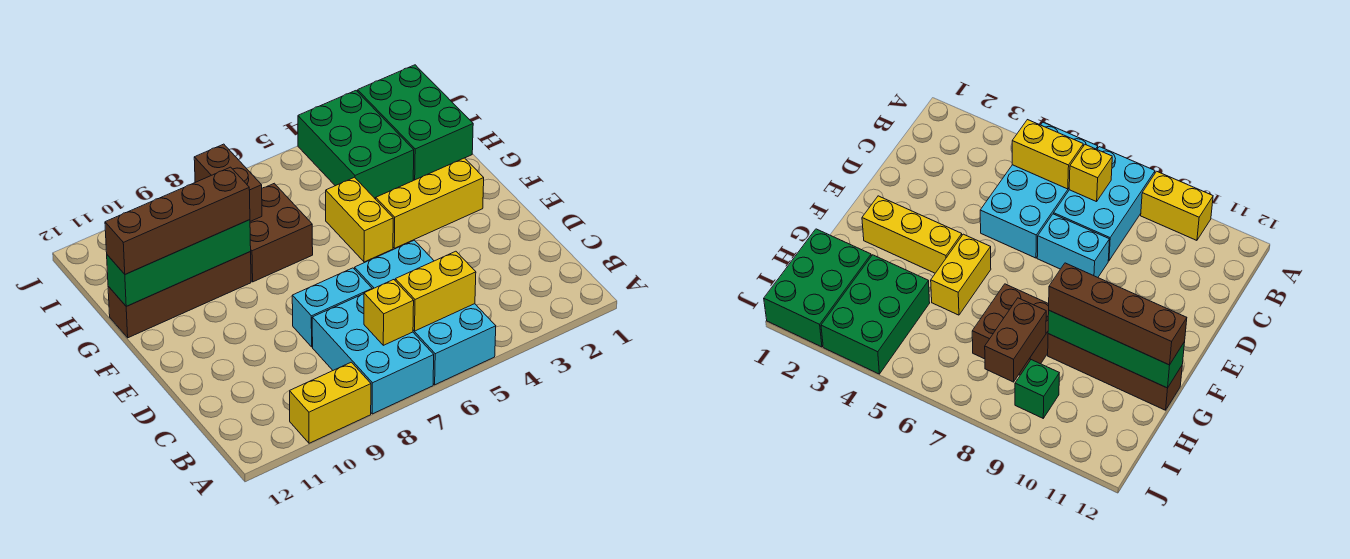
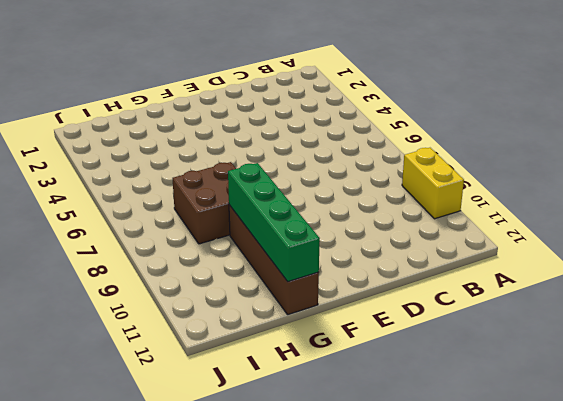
none -> cyan brick A5:D6 level 1
none -> cyan brick A7:C8 level 1
none -> cyan brick D7:D8 level 1

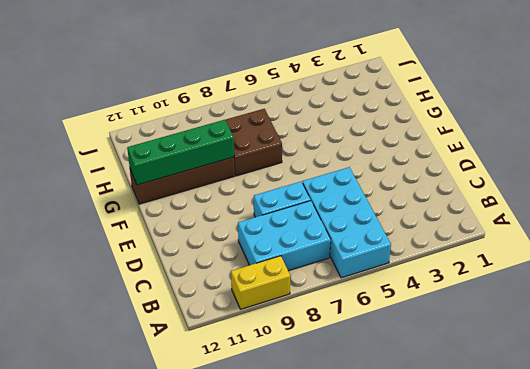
cyan brick B7:C9 level 1 -> cyan brick A7:C8 level 1
none -> yellow brick F2:F4 level 1
none -> yellow brick F5:G5 level 1
none -> green brick H1:J2 level 1

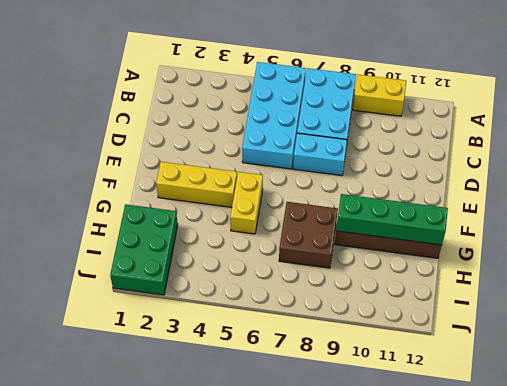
none -> green brick H3:J4 level 1
none -> green brick I9 level 1
none -> yellow brick B5:B6 level 2

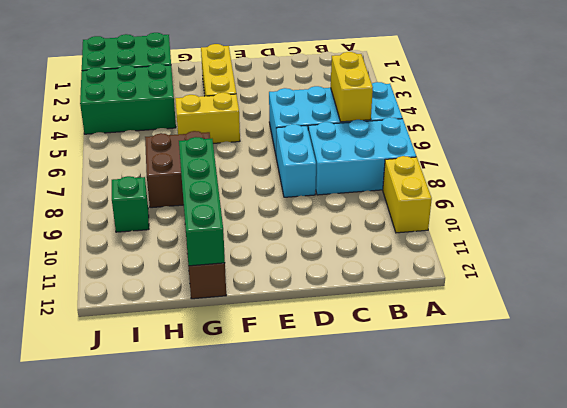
none -> yellow brick B7 level 2
none -> brown brick H8:I8 level 2
none -> brown brick G9:G12 level 3

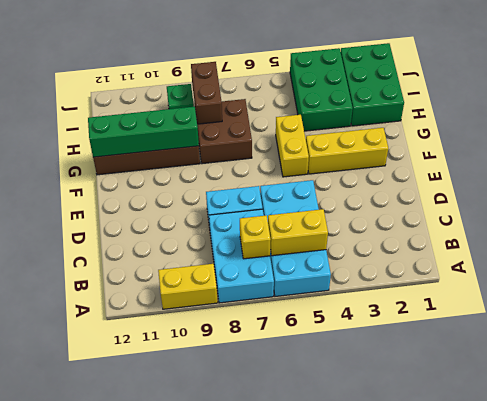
none -> brown brick G9:G12 level 3

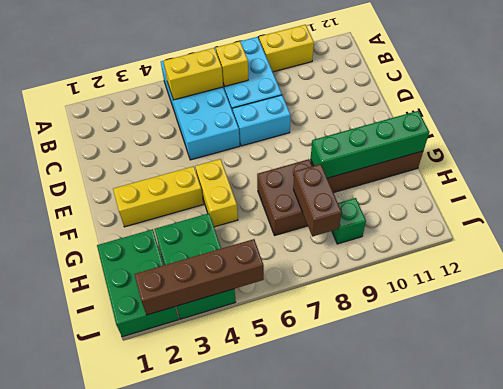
brown brick J2:J5 level 2 -> brown brick G9:G12 level 3

